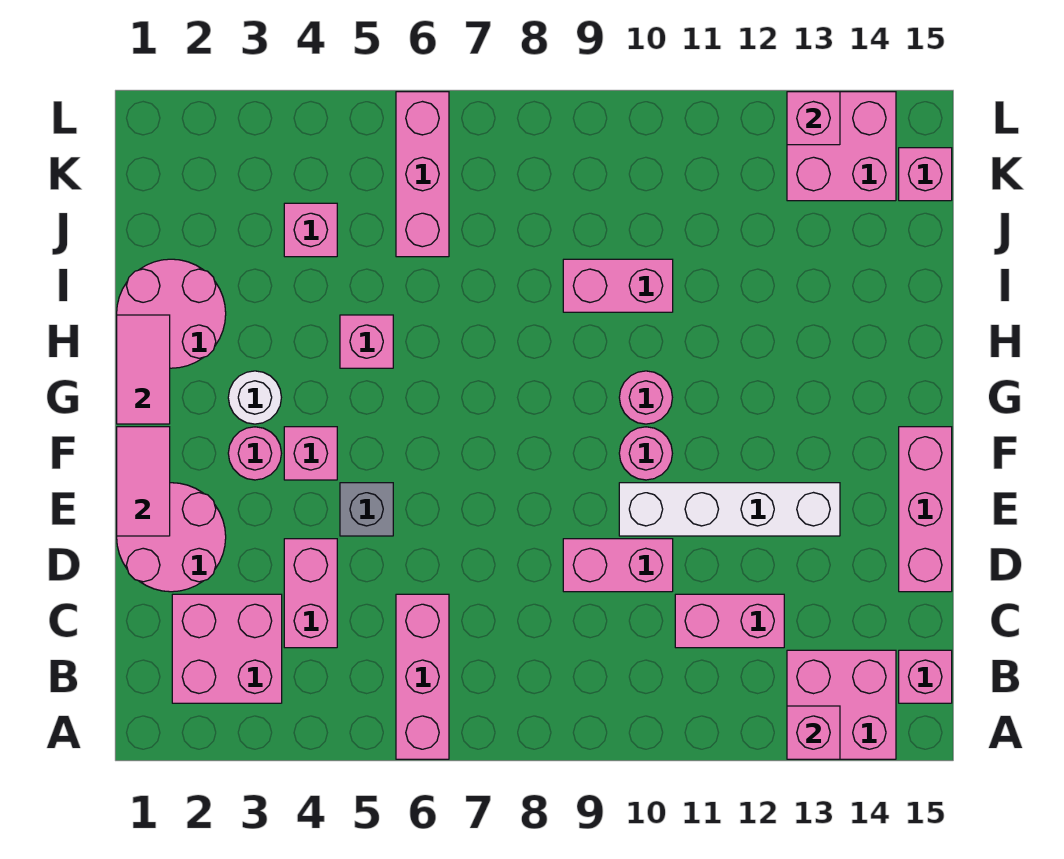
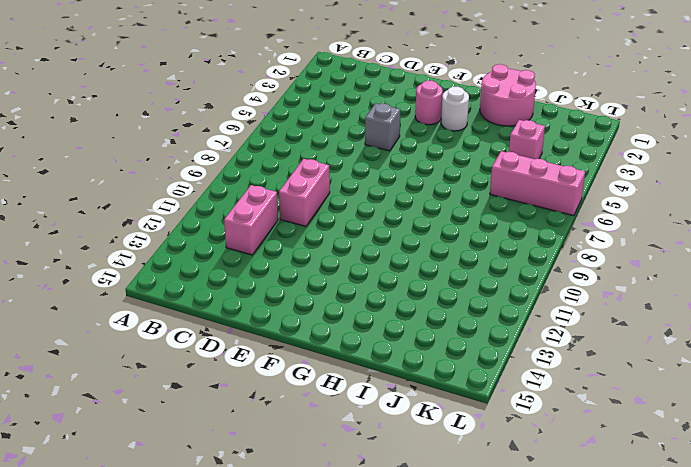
none -> pink brick A6:C6 level 1
none -> pink brick A13:B14 level 1
none -> pink brick B2:C3 level 1

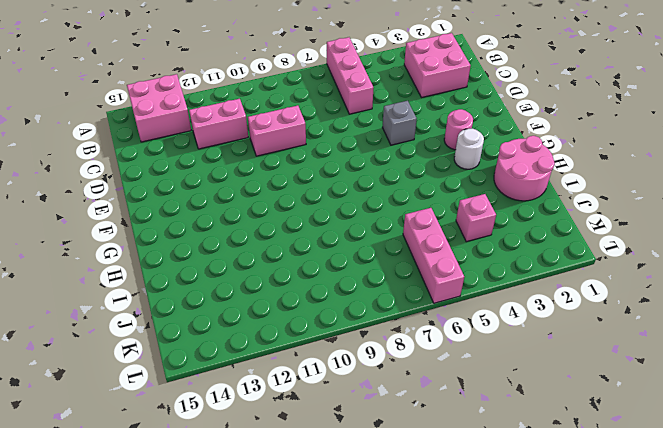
none -> pink brick B15 level 1
none -> pink brick C4:D4 level 1
none -> pink round brick D1:E2 level 1

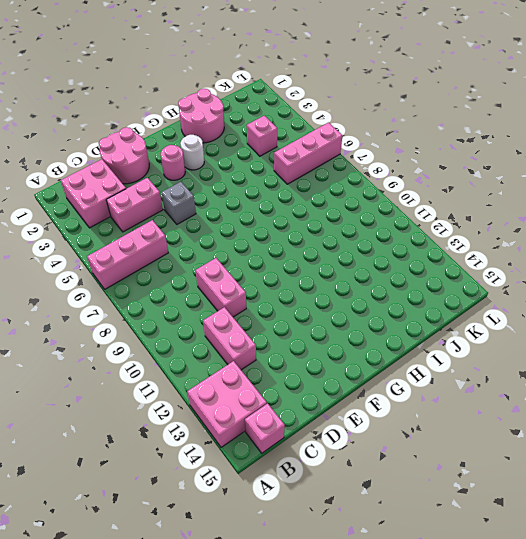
none -> pink brick D15:F15 level 1
none -> white brick E10:E13 level 1
none -> pink brick F4 level 1

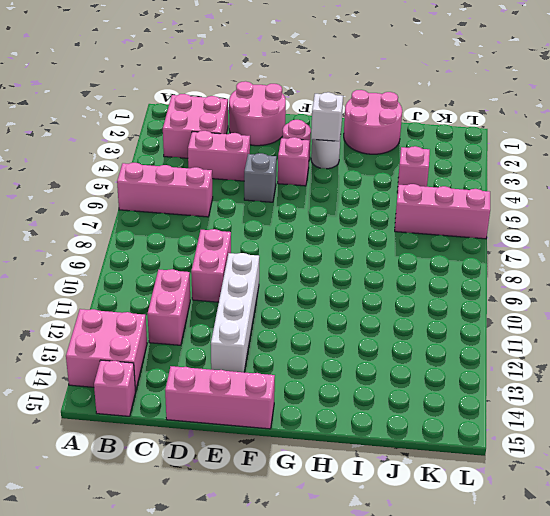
white brick G3 level 2 -> none
none -> pink round brick F10 level 1
none -> pink round brick G10 level 1
none -> pink brick H5 level 1

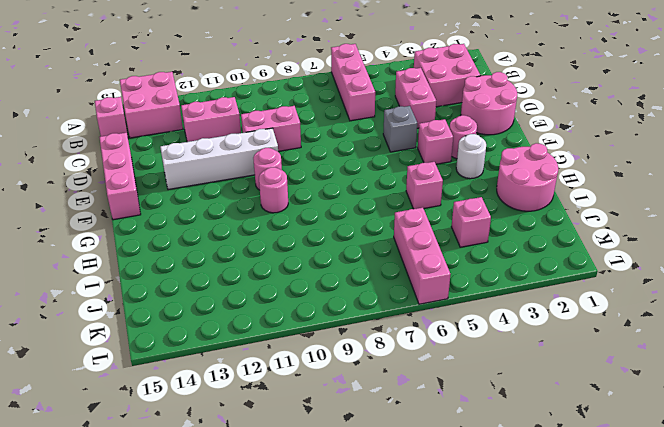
none -> pink brick I9:I10 level 1
none -> pink brick K13:L14 level 1
none -> pink brick K15 level 1

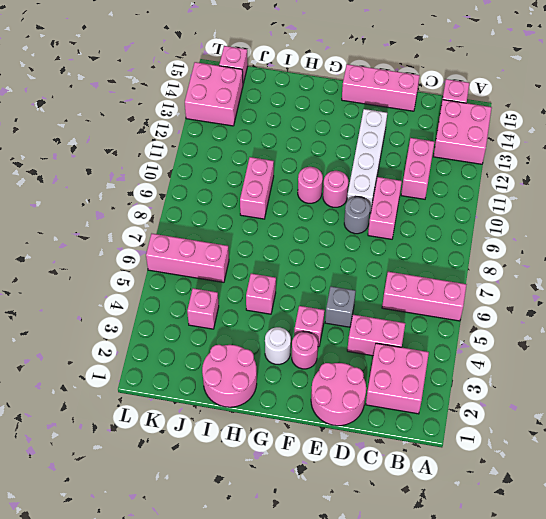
grey round brick E9 level 1 -> none
none -> pink brick A13 level 2
none -> pink tile E1:F1 level 2
none -> pink tile G1:H1 level 2

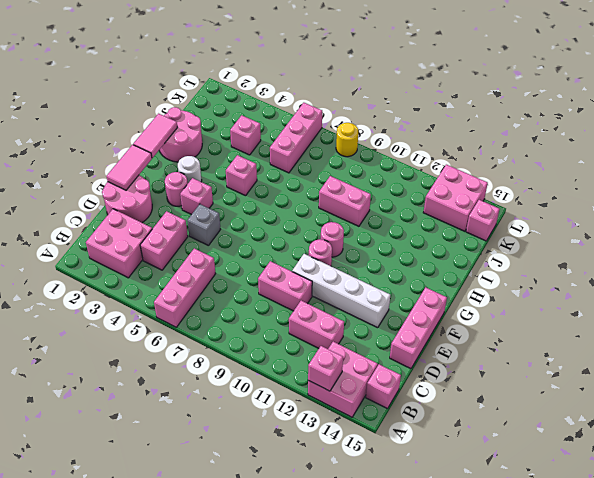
yellow round brick L8 level 1 -> none
none -> pink brick L13 level 2

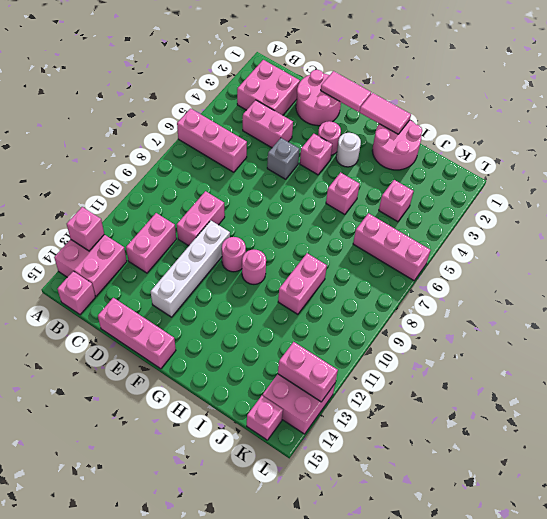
pink brick K13:L13 level 2 -> pink brick L13 level 2

